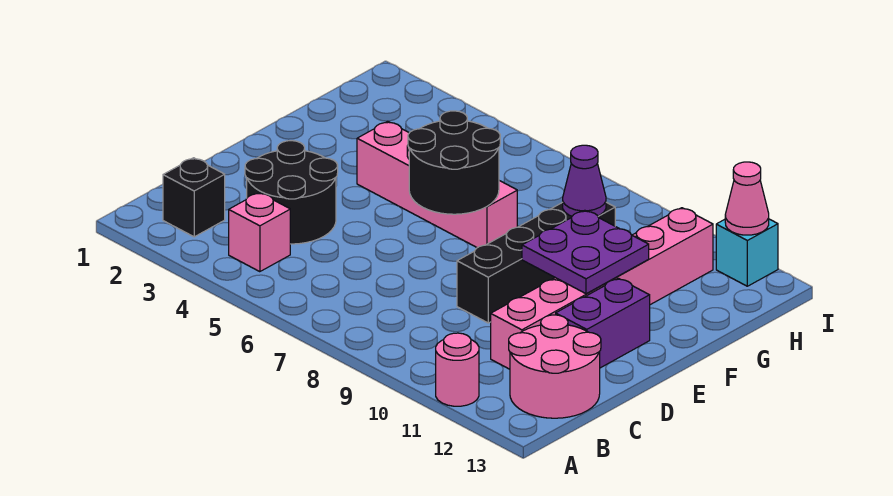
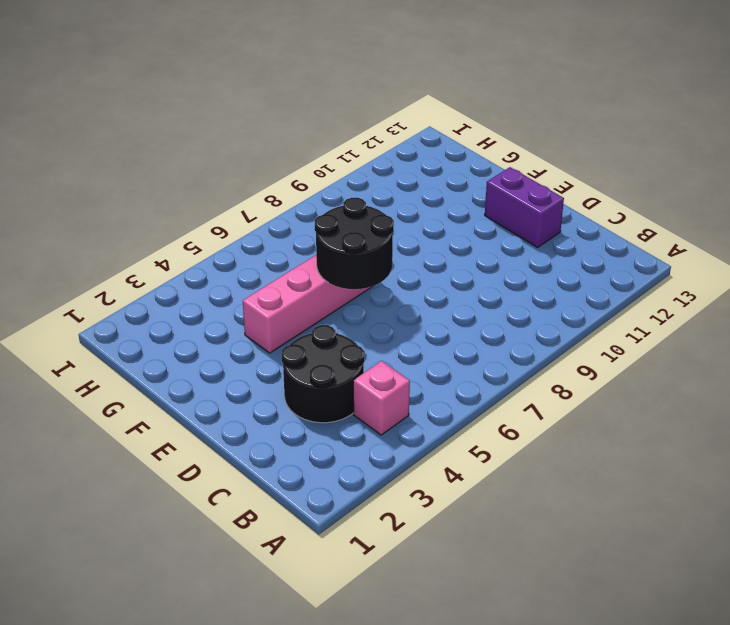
none -> pink round brick A11 level 1
none -> black brick B2 level 1
none -> pink round brick B12:C13 level 1

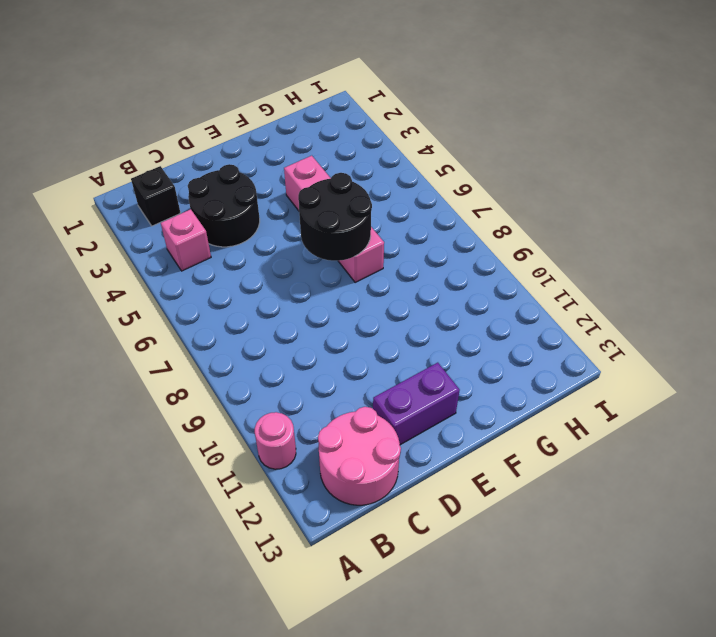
none -> pink brick C11:H11 level 1
none -> black brick D9:G9 level 1
none -> cyan brick I12 level 1

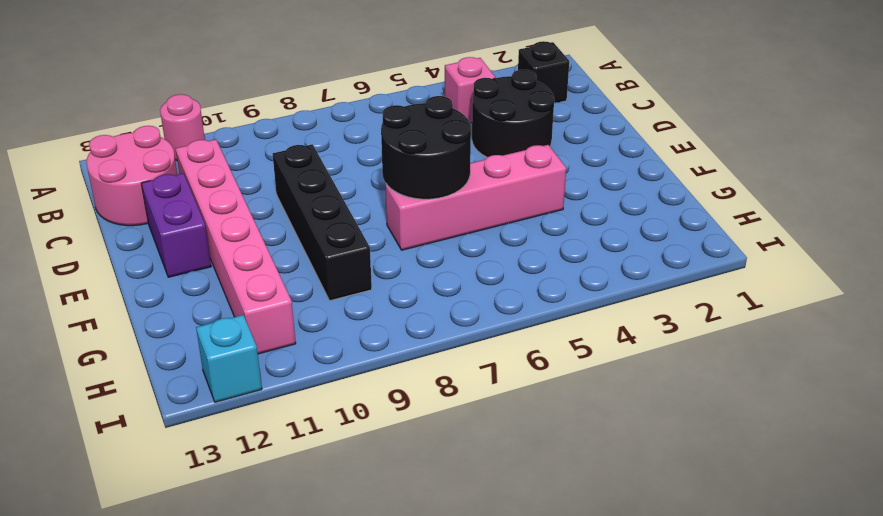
none -> purple plate E10:F11 level 2
none -> purple cone G9 level 2
none -> pink cone I12 level 2

